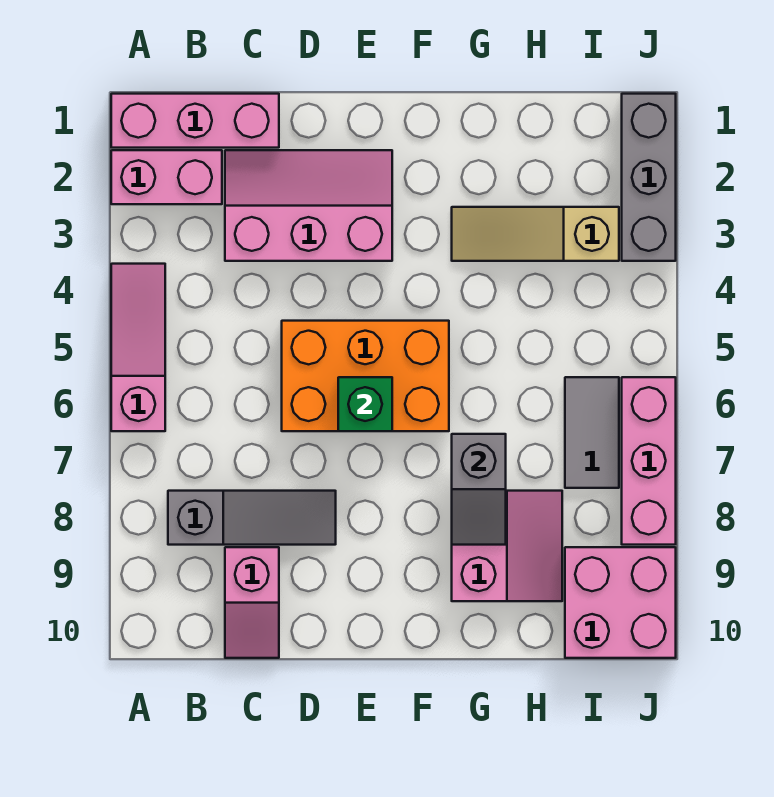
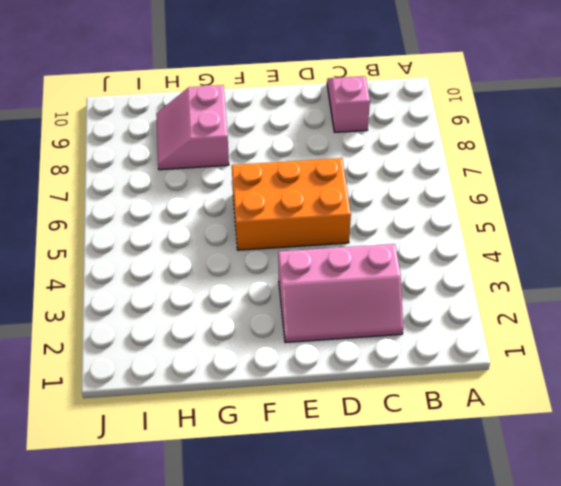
none -> pink brick A1:C1 level 1
none -> pink brick A2:B2 level 1
none -> pink slope A4:A6 level 1 top 6

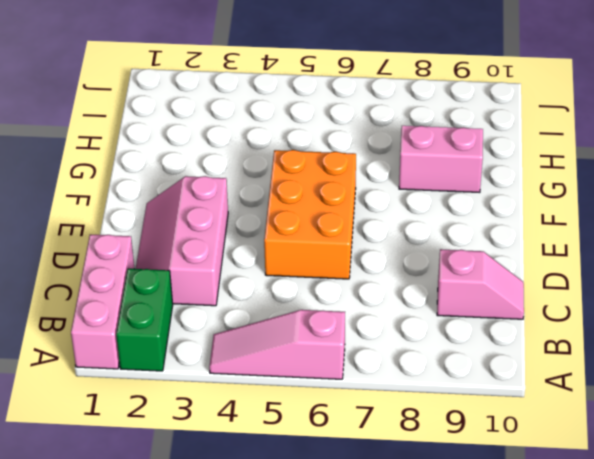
green brick A2:B2 level 1 -> pink brick A2:B2 level 1
none -> grey slope B8:D8 level 1 top B
none -> tan slope G3:I3 level 1 top I
none -> grey tile I6:I7 level 1

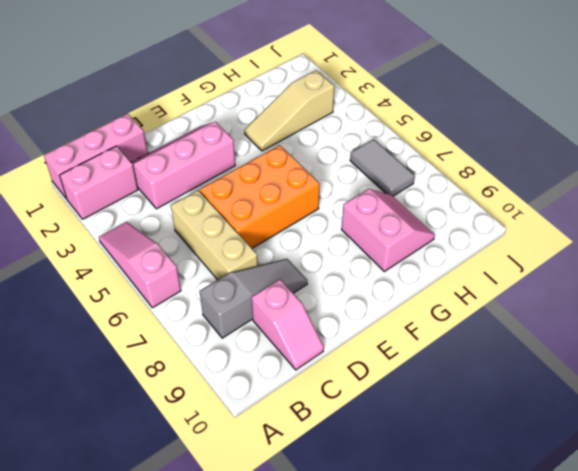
tan brick C5:C7 level 1 -> none
none -> pink brick I9:J10 level 1
none -> grey brick J1:J3 level 1
none -> pink brick J6:J8 level 1

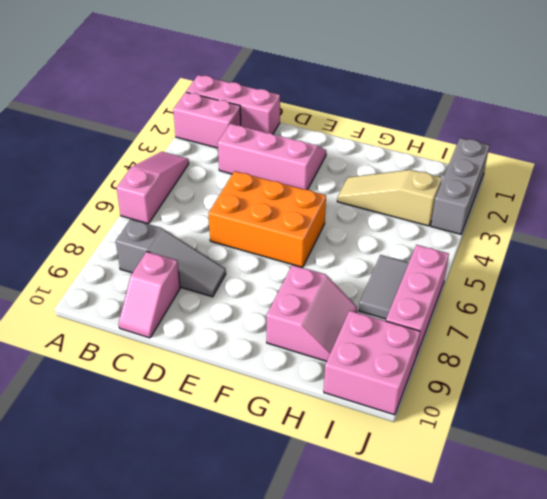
none -> green brick E6 level 2
none -> grey slope G7:G8 level 2 top 7

